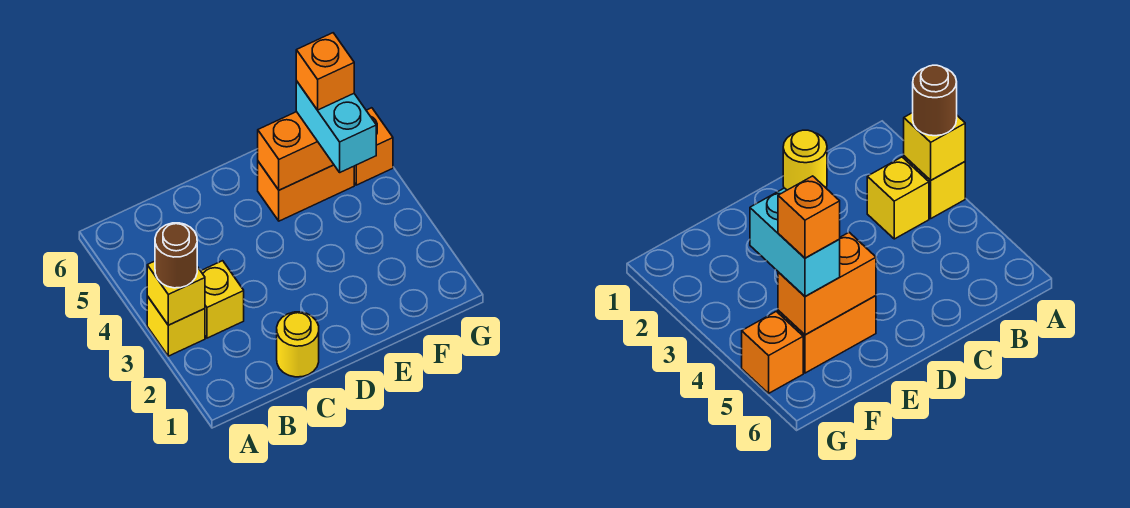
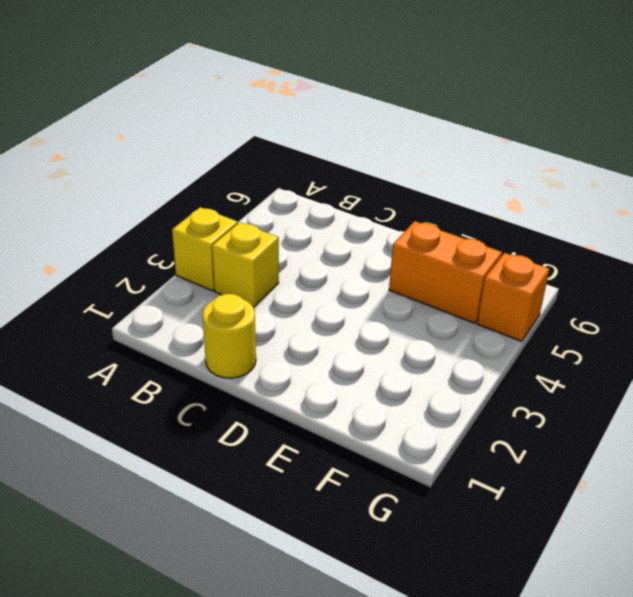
none -> yellow brick A3 level 2
none -> orange brick E5:F5 level 2

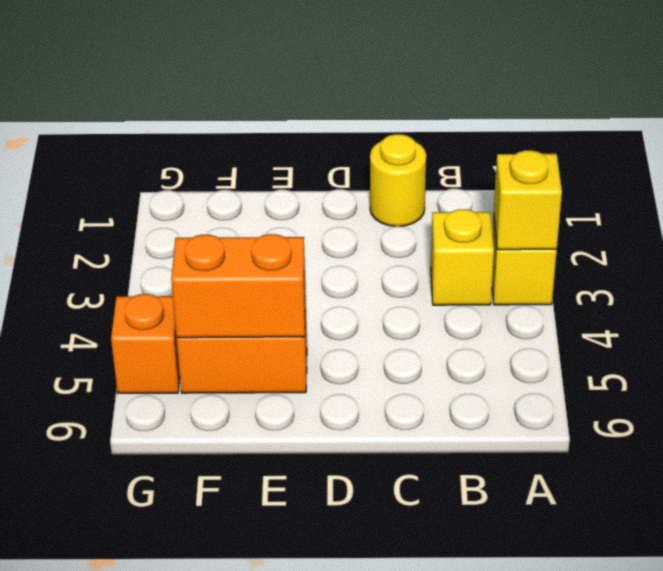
none -> brown round brick A3 level 3
none -> cyan brick F4:F5 level 3

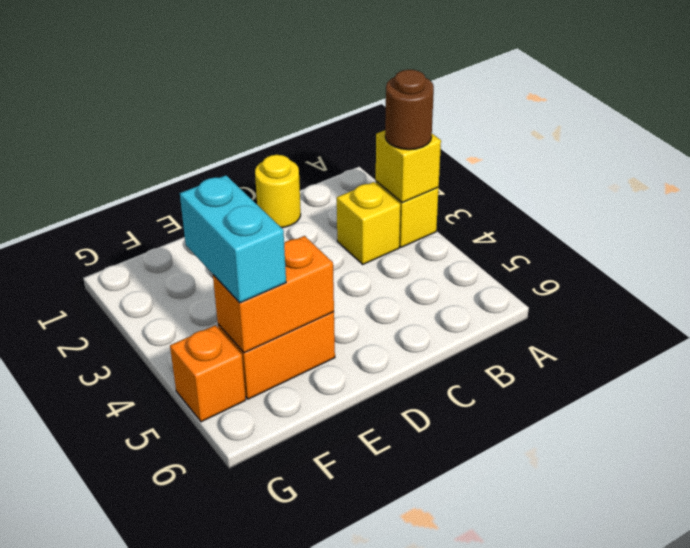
none -> orange brick F5 level 4

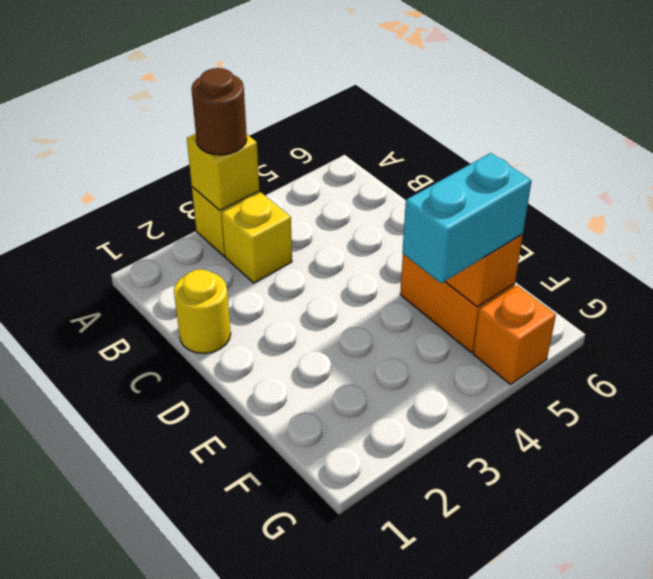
none -> orange brick F5 level 4

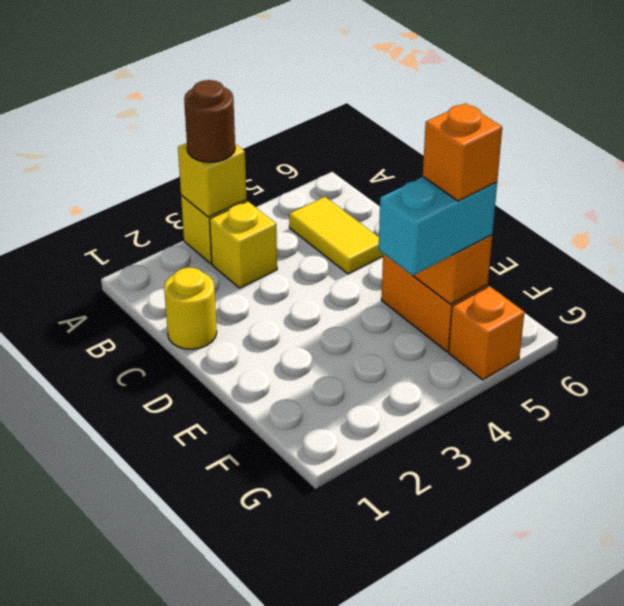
yellow tile B5:C5 level 1 -> none

